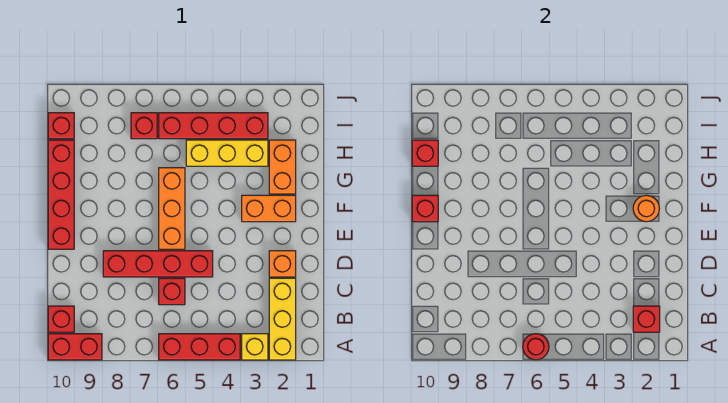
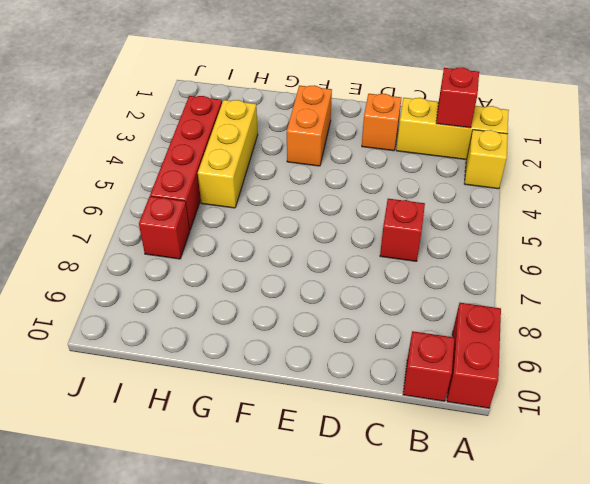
none -> red brick A4:A6 level 1
none -> red brick D5:D8 level 1
none -> orange brick E6:G6 level 1

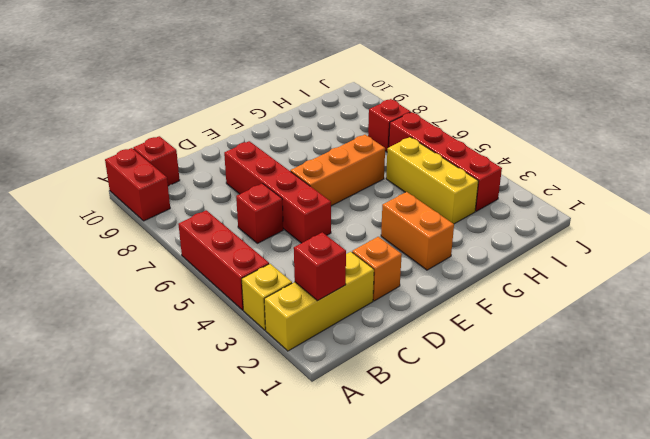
none -> red brick E10:H10 level 1
none -> orange brick G2:H2 level 1
none -> red brick I10 level 1

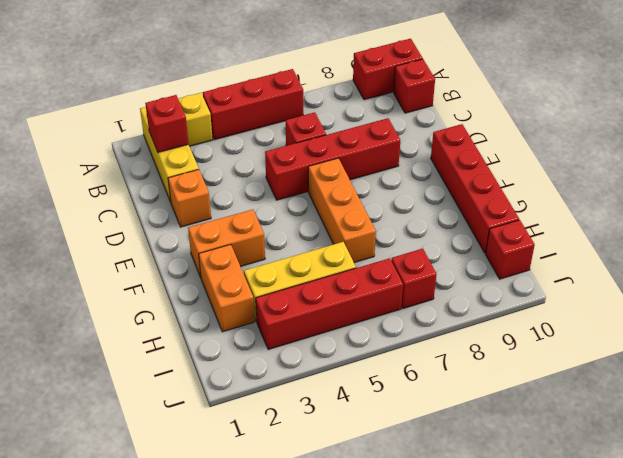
none -> red round brick A6 level 2
none -> orange round brick F2 level 2
none -> red brick F10 level 2

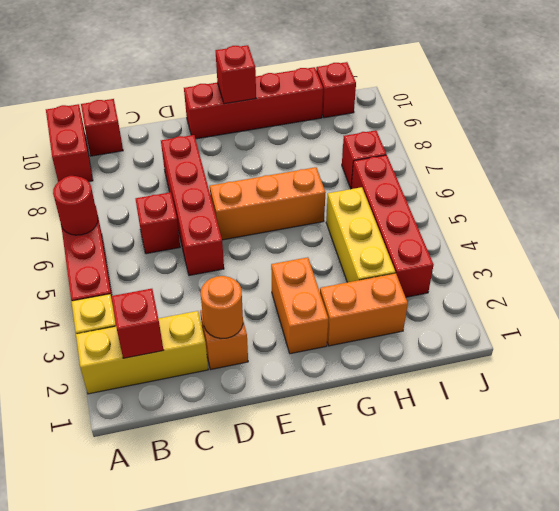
orange round brick D2 level 2 -> orange round brick F2 level 2
none -> red brick H10 level 2

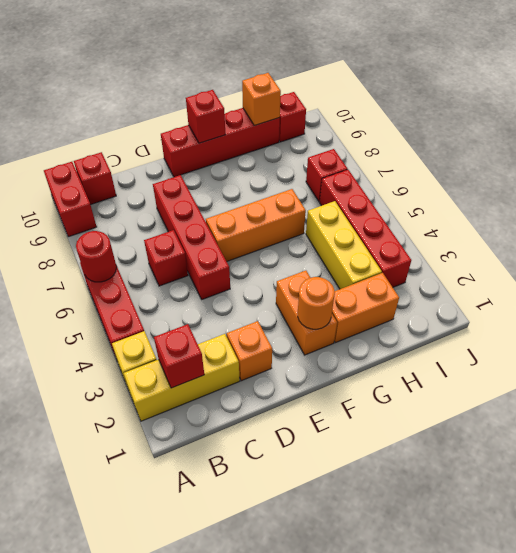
orange brick H10 level 2 -> red brick H10 level 2

